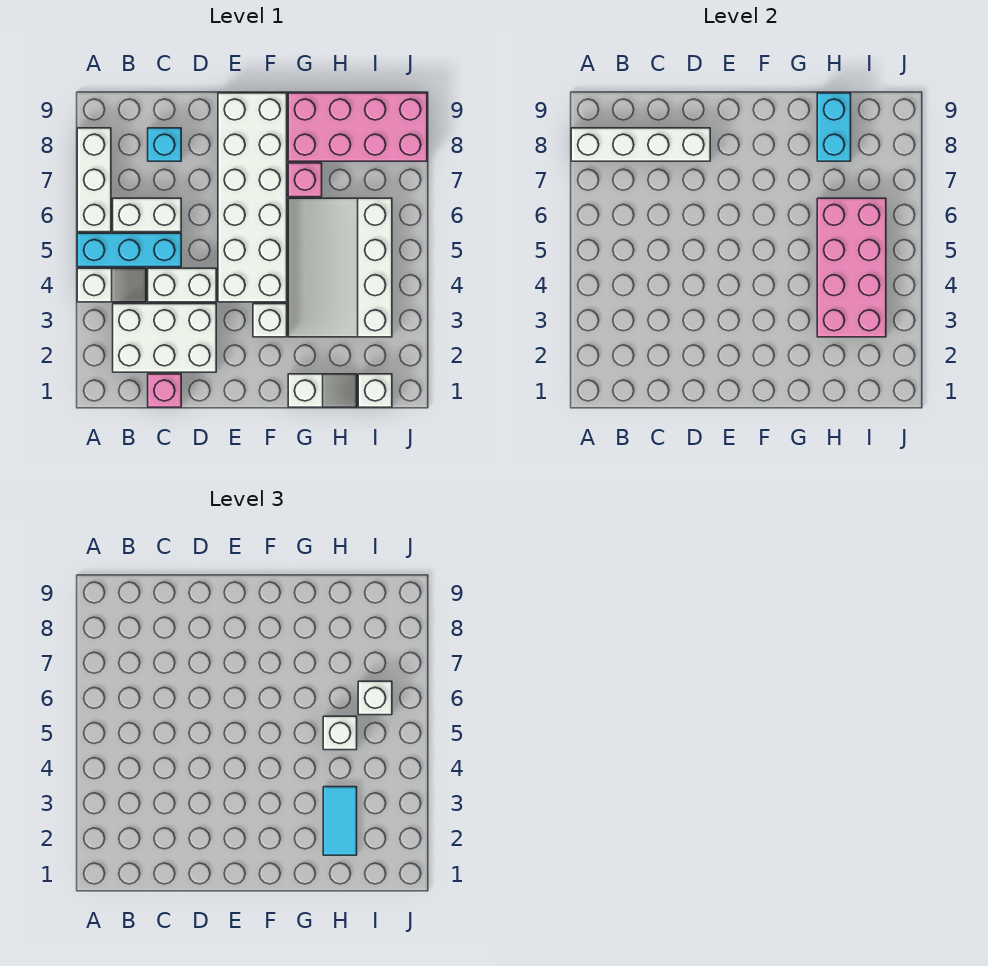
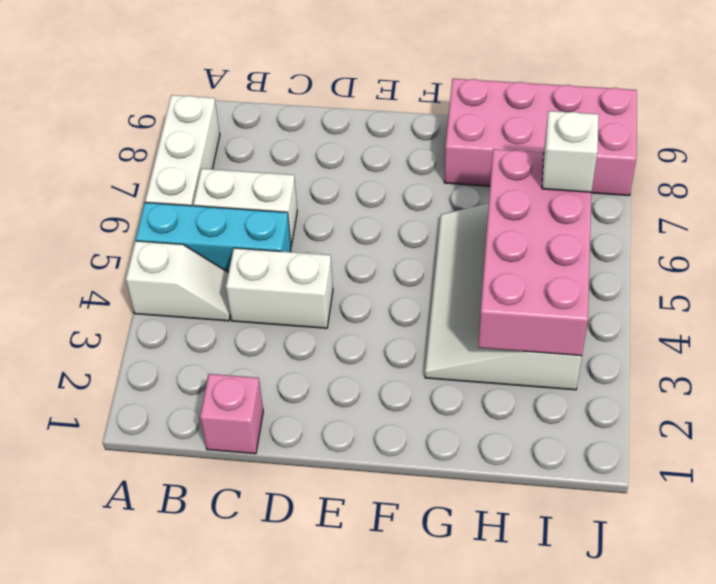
none -> white brick B2:D3 level 1
none -> cyan brick C8 level 1
none -> white brick E4:F9 level 1

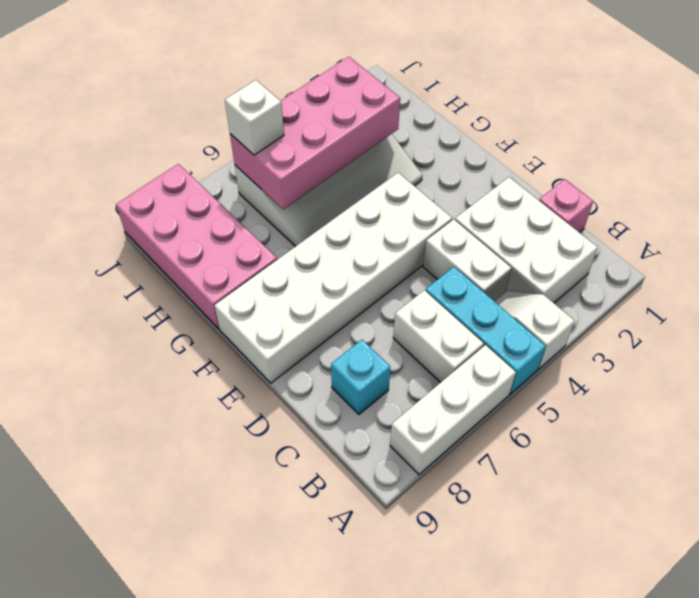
none -> white brick F3 level 1
none -> white slope G1:H1 level 1 top G
none -> pink brick G7 level 1

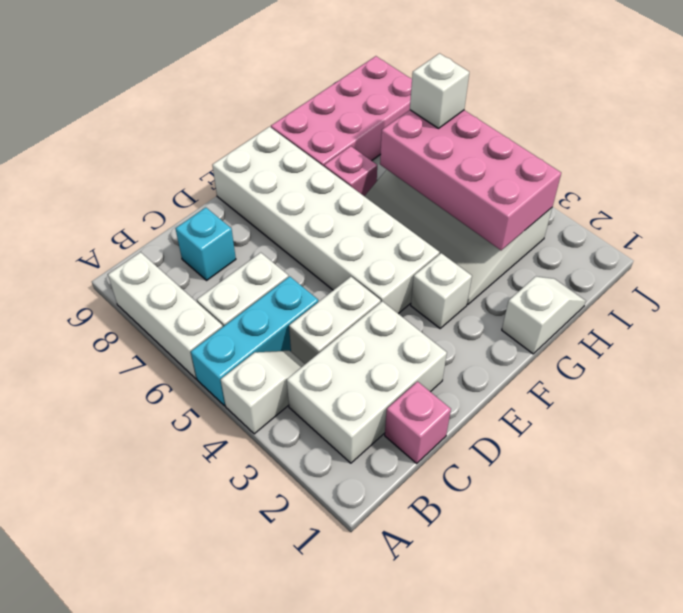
none -> white brick I1 level 1
none -> white brick A8:D8 level 2
none -> cyan brick H8:H9 level 2

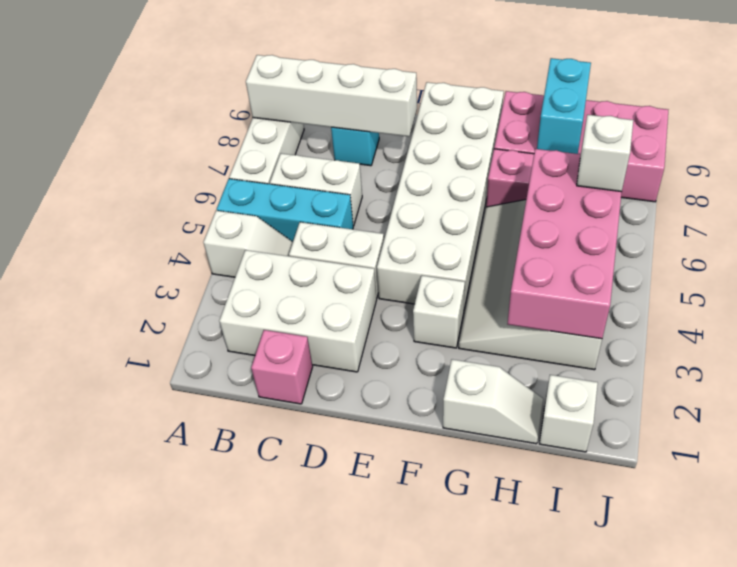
none -> cyan tile H2:H3 level 3
none -> white brick H5 level 3

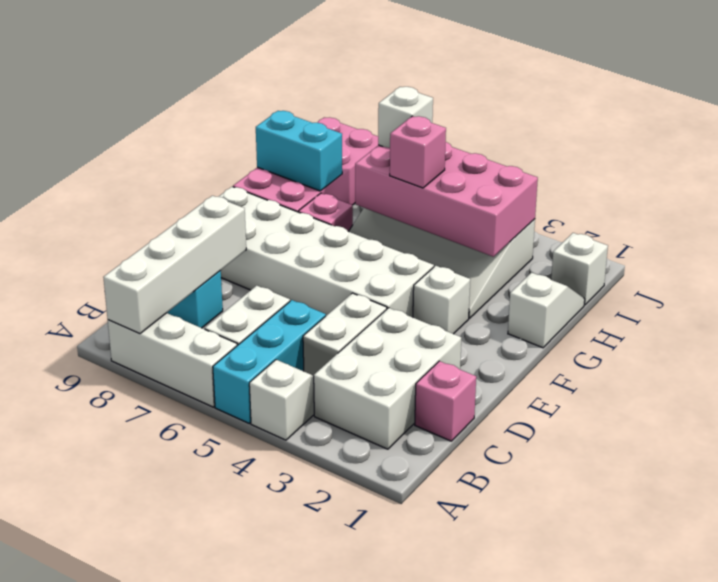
pink brick H5 level 3 -> white brick H5 level 3
none -> cyan tile H2:H3 level 3

